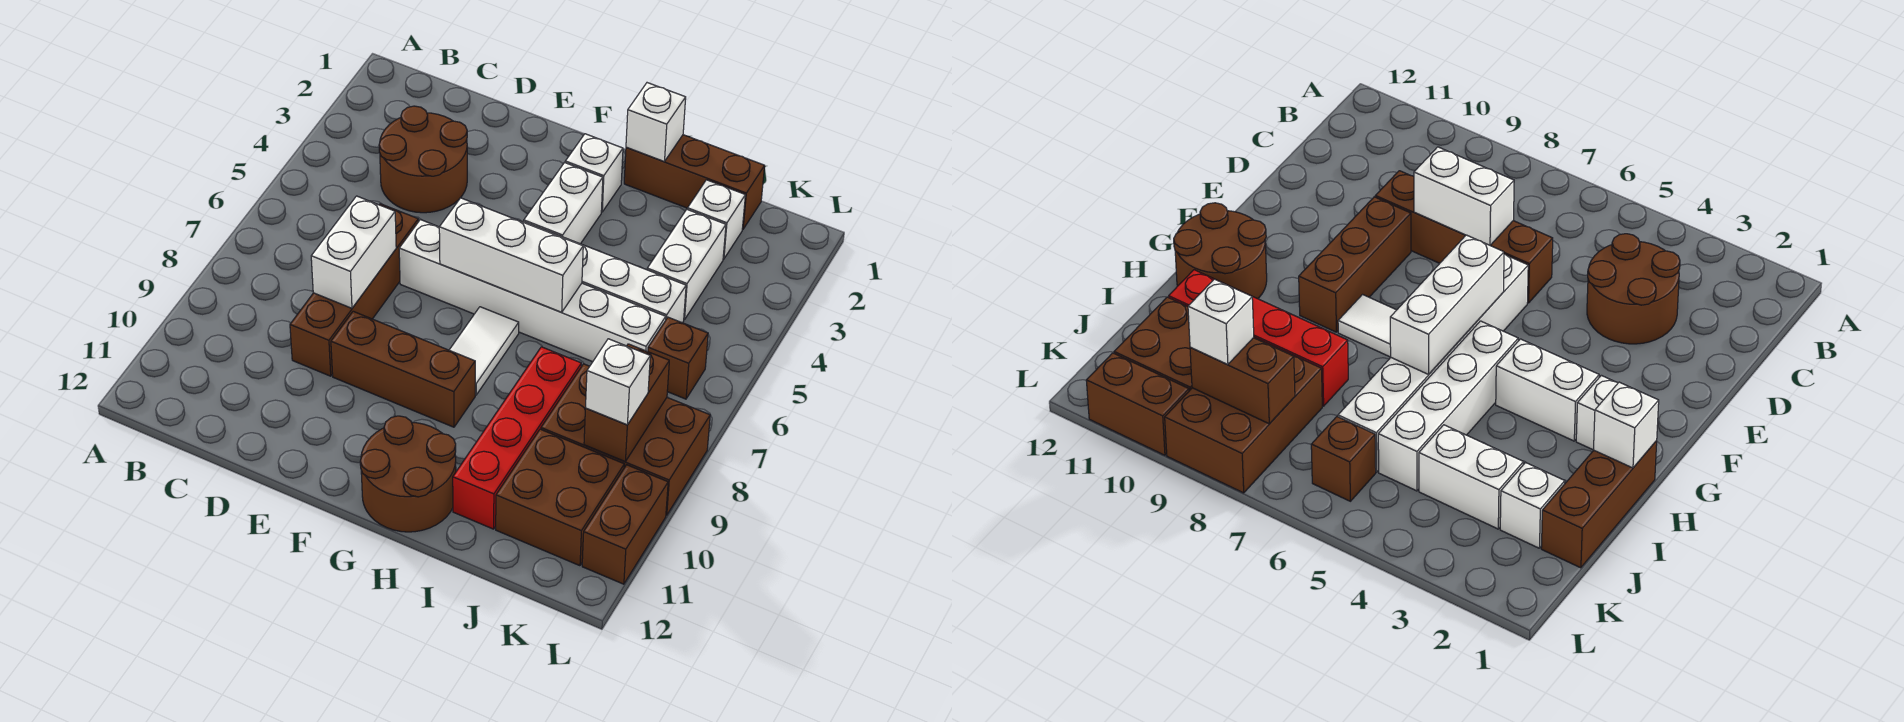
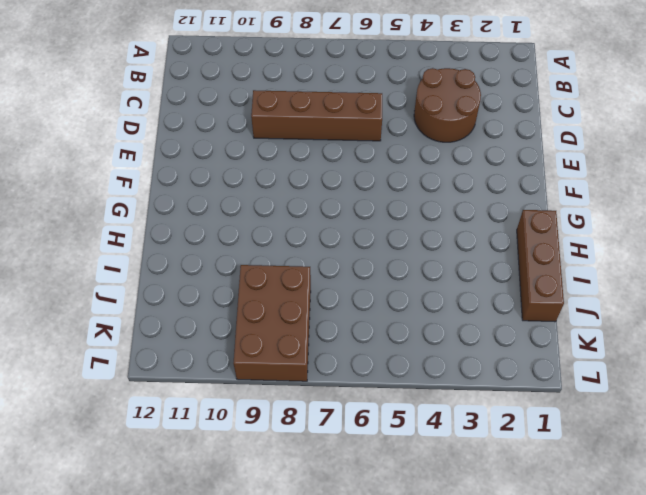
none -> white brick E6:J6 level 1
none -> brown brick E9:G9 level 1
none -> white brick G2 level 1

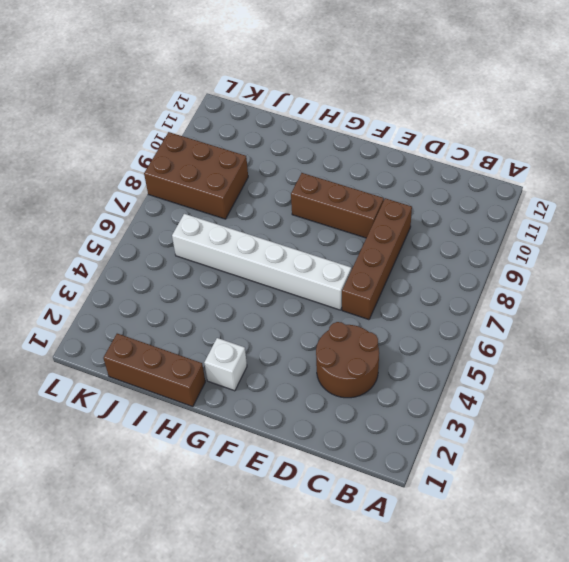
none -> white brick G3:G4 level 1
none -> white brick G5:J5 level 1
none -> white tile G7:G8 level 1

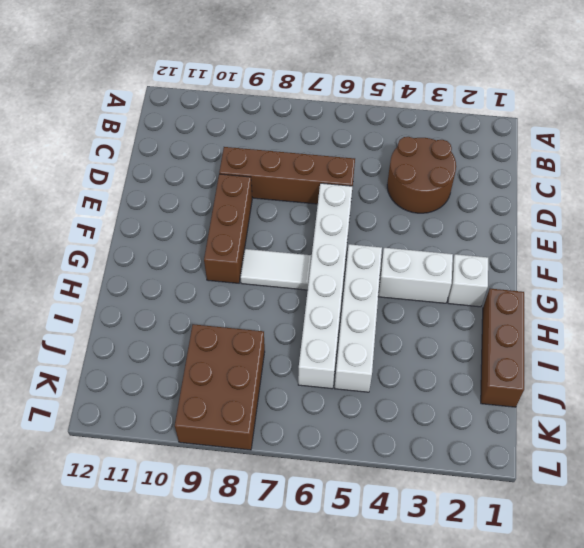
none -> brown round brick G11:H12 level 1
none -> red brick I8:I11 level 1
none -> white brick J2 level 1

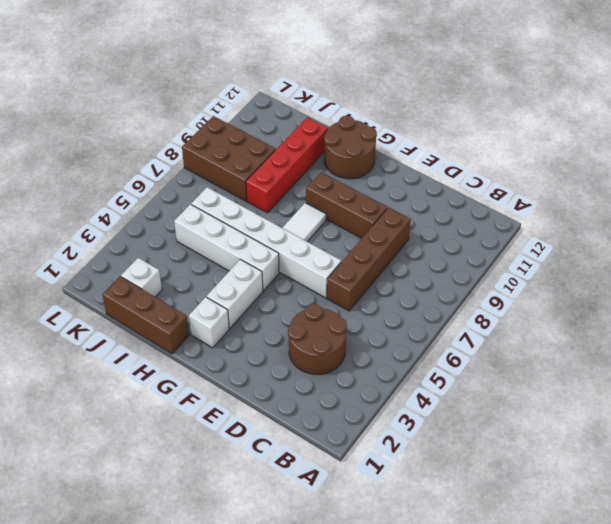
none -> white brick J3:J4 level 1
none -> brown brick J10:K11 level 1
none -> brown brick K6 level 1

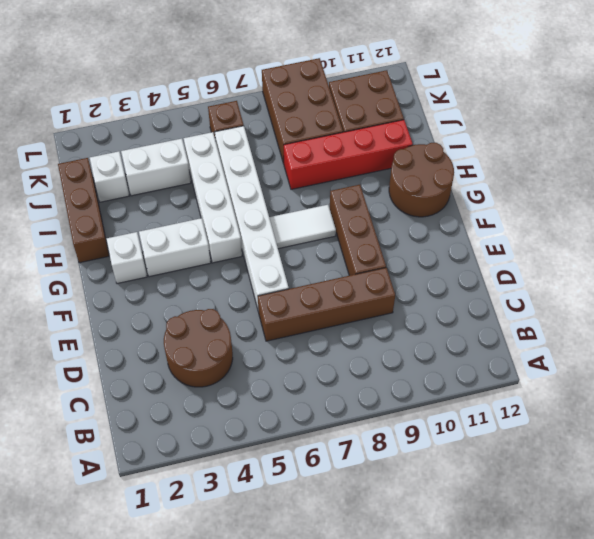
none -> brown brick L10:L11 level 1
none -> white brick D7:D8 level 2
none -> white brick F6:H6 level 2

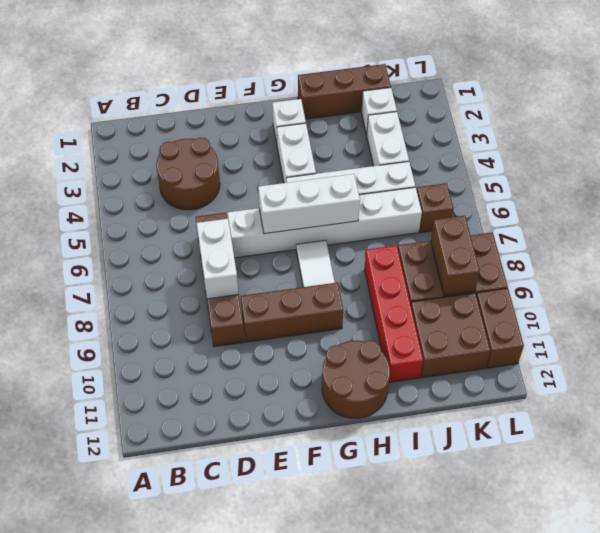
none -> white brick H1 level 2
none -> white brick K9 level 3

